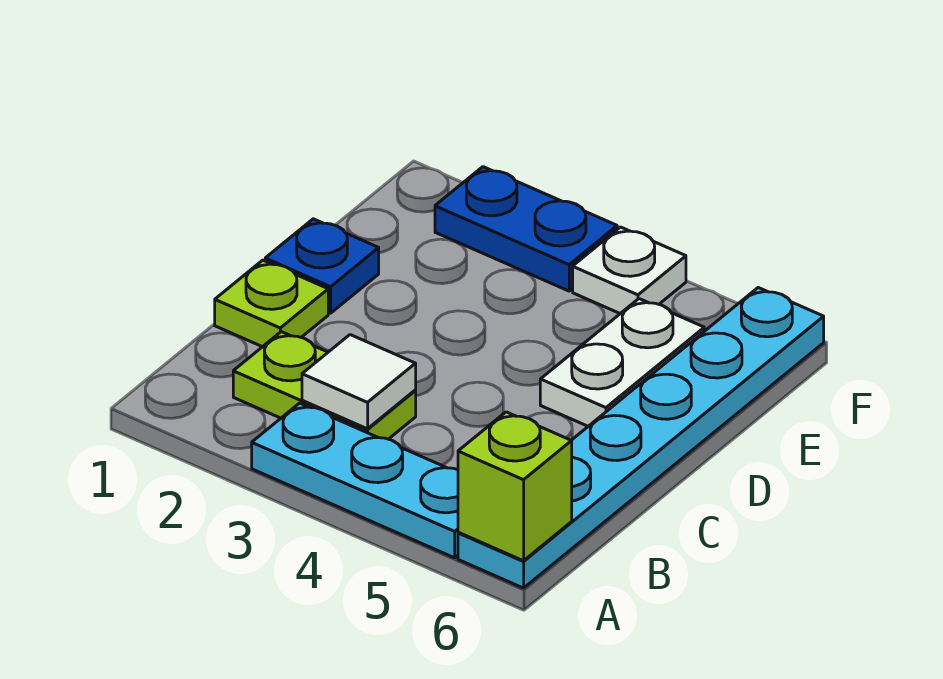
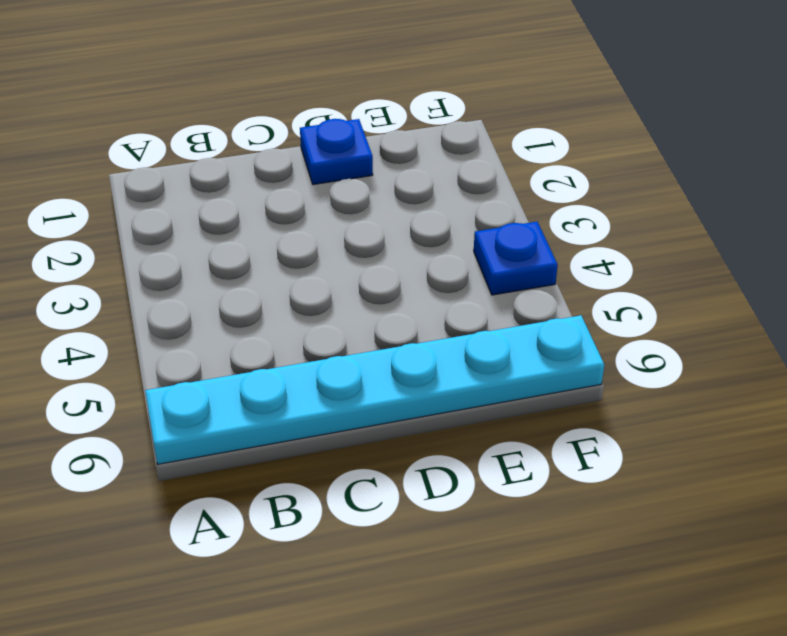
blue plate F4 level 1 -> white plate F4 level 1
none -> cyan plate A3:A5 level 1
none -> lime plate B2:B3 level 1

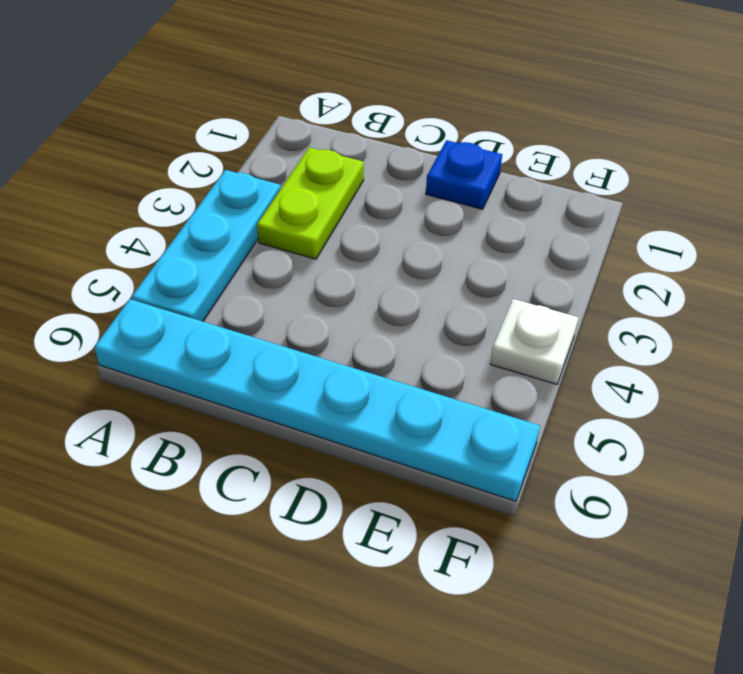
none -> lime plate C1 level 1
none -> white plate D5:E5 level 1

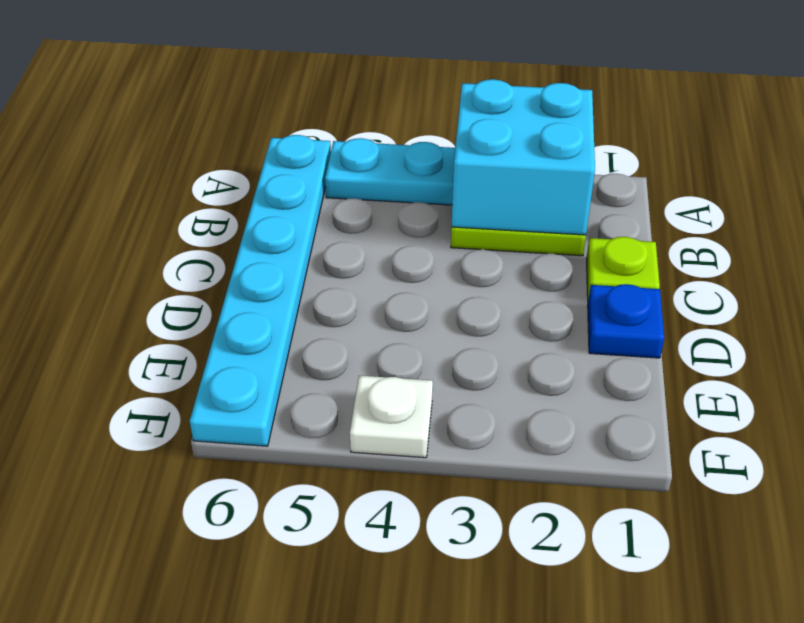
cyan brick A2:B3 level 2 -> white tile B3 level 2
none -> white plate D5:E5 level 1
none -> blue plate F2:F3 level 1

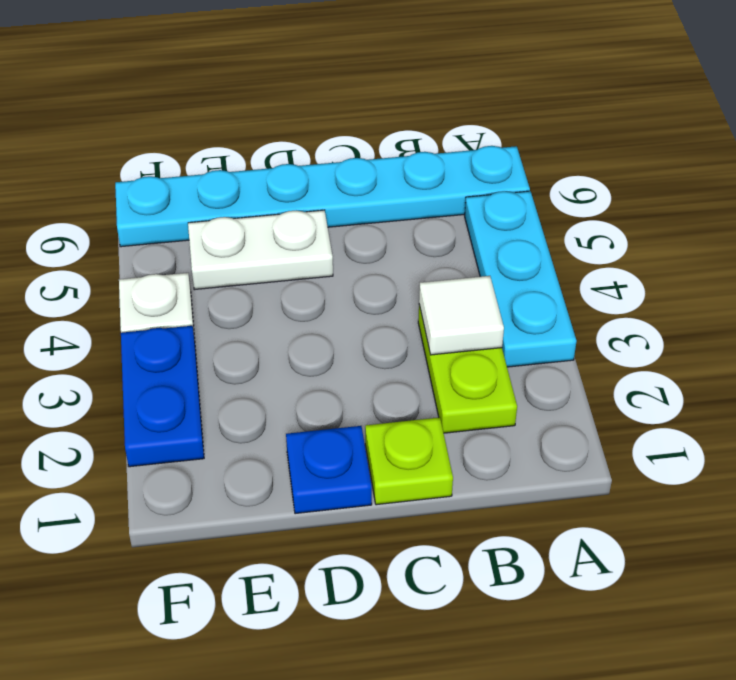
none -> lime brick A6 level 2

